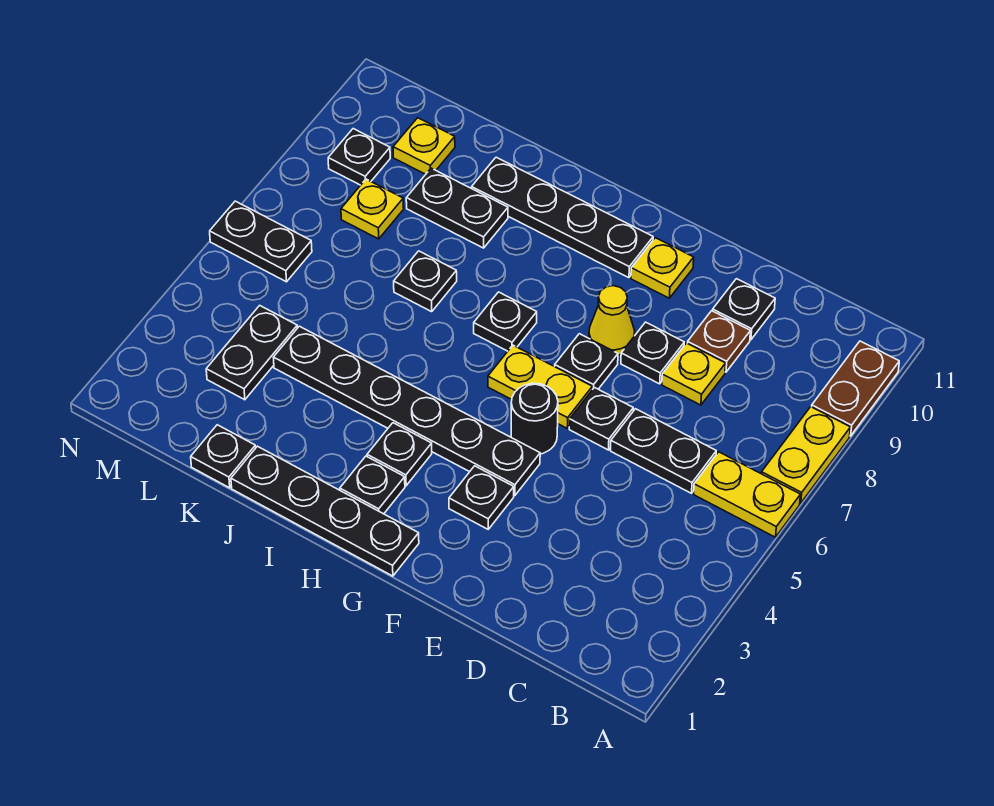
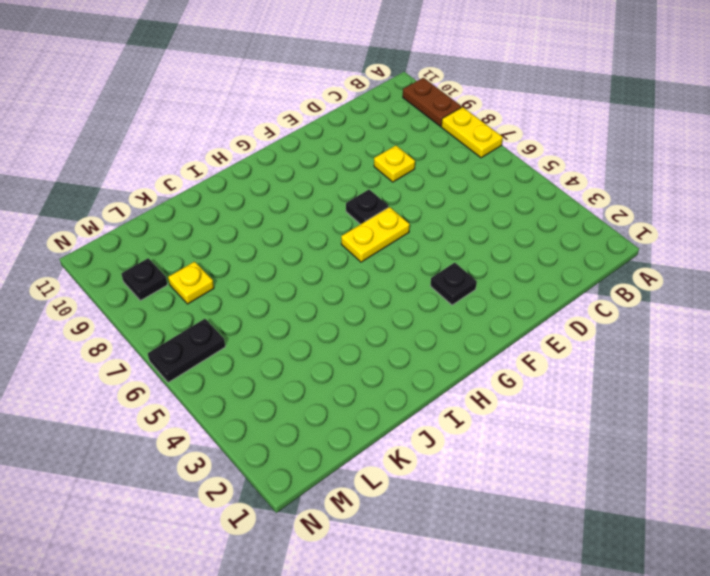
none -> yellow plate A6:B6 level 1
none -> black plate C6:D6 level 1
none -> brown plate D9 level 1

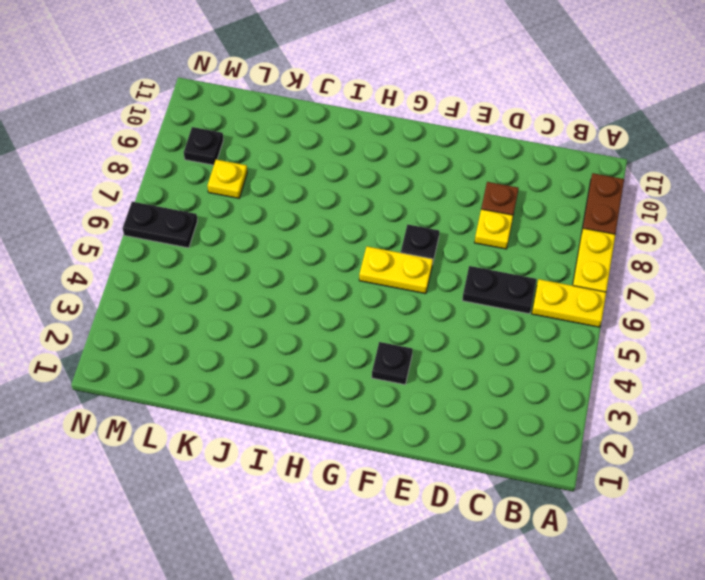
none -> black plate D10 level 1
none -> black plate E6 level 1
none -> black plate E8 level 1

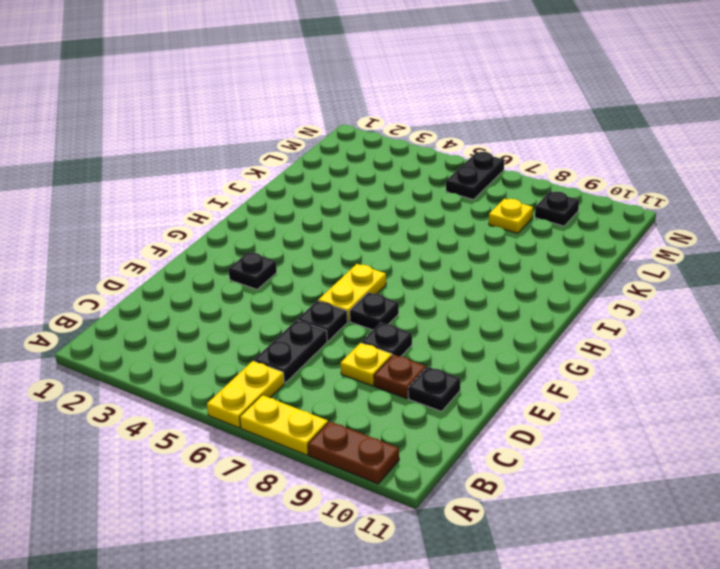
none -> black plate F4:K4 level 1
none -> black round brick F5 level 1
none -> yellow cone F8 level 1

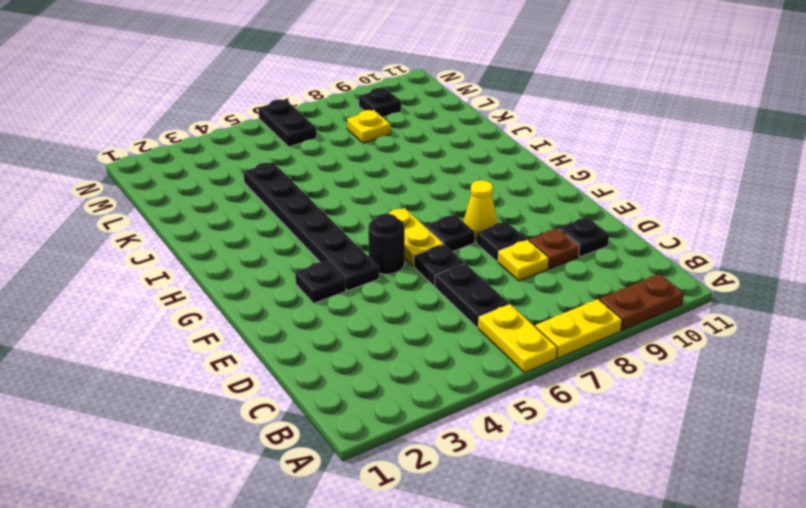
none -> yellow plate F10 level 1
none -> black plate G1:J1 level 1
none -> black plate G10:J10 level 1

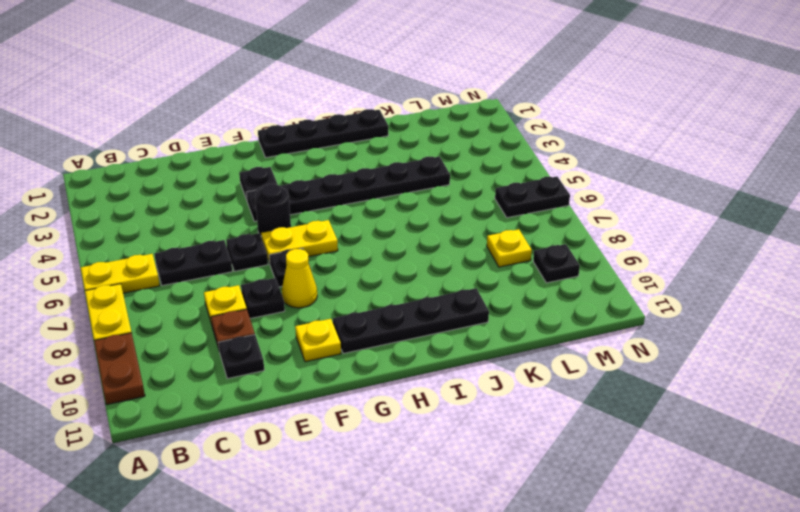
none -> black plate H2 level 1
none -> black plate H3 level 1
none -> black plate H7 level 1

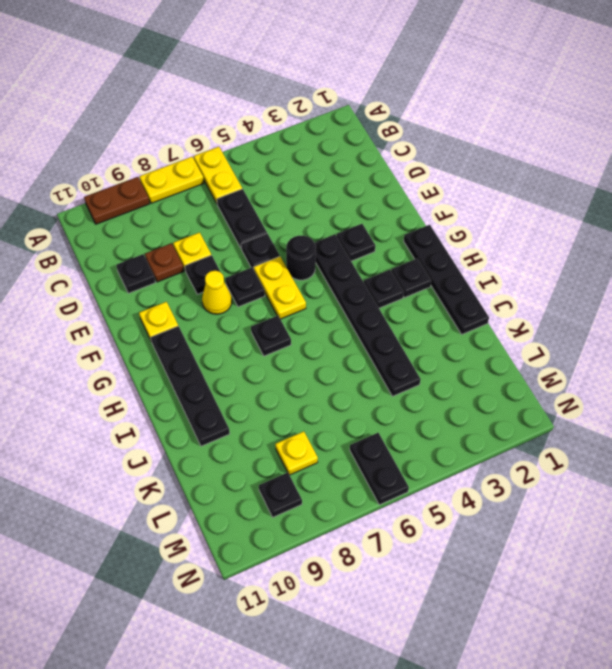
none -> black plate J7 level 1
none -> black plate J9:K9 level 1
none -> black plate K1 level 1

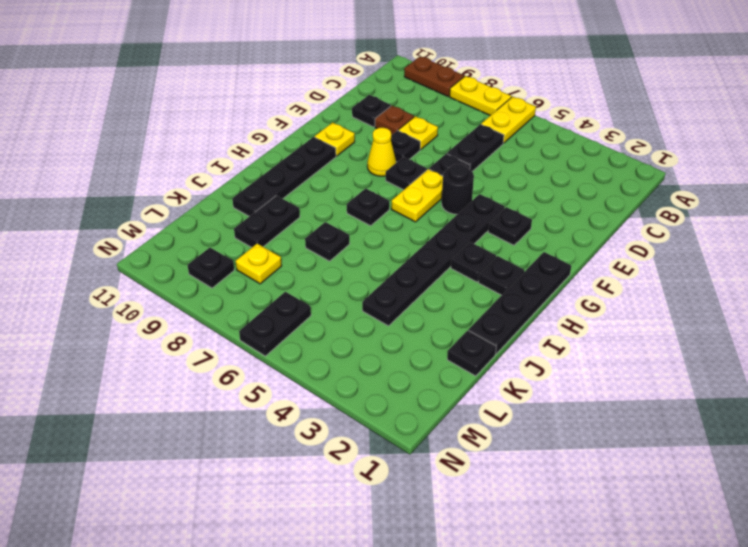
none -> black plate L3:L4 level 1
none -> yellow plate L10 level 1

